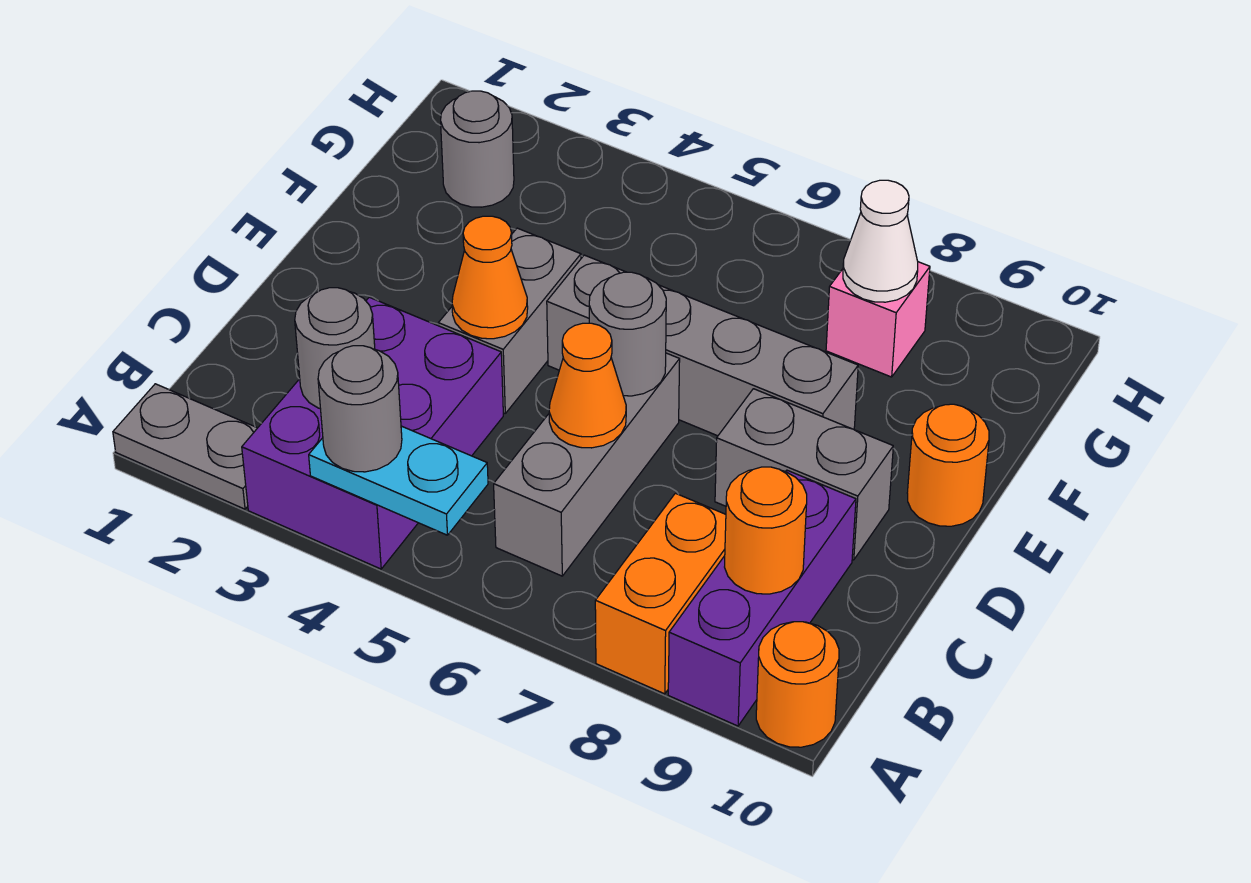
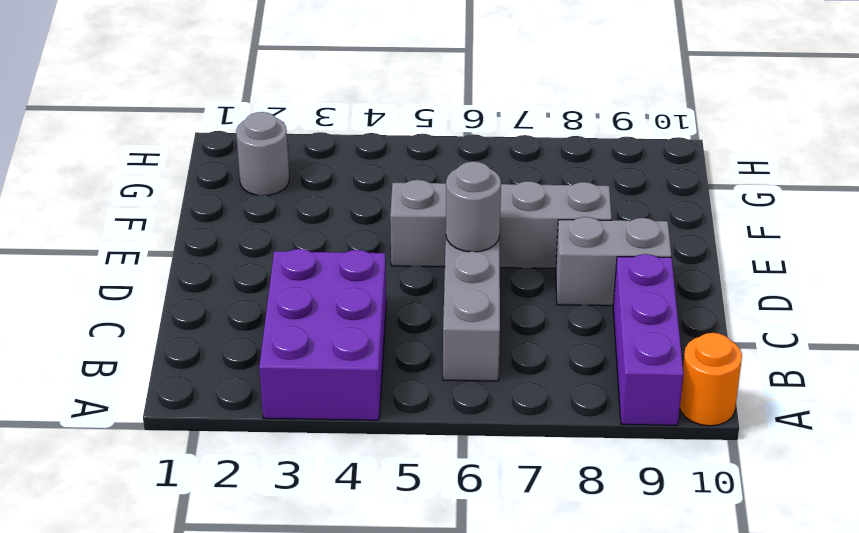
none -> grey plate A1:A2 level 1
none -> orange brick A8:B8 level 1
none -> grey brick D4:E4 level 1

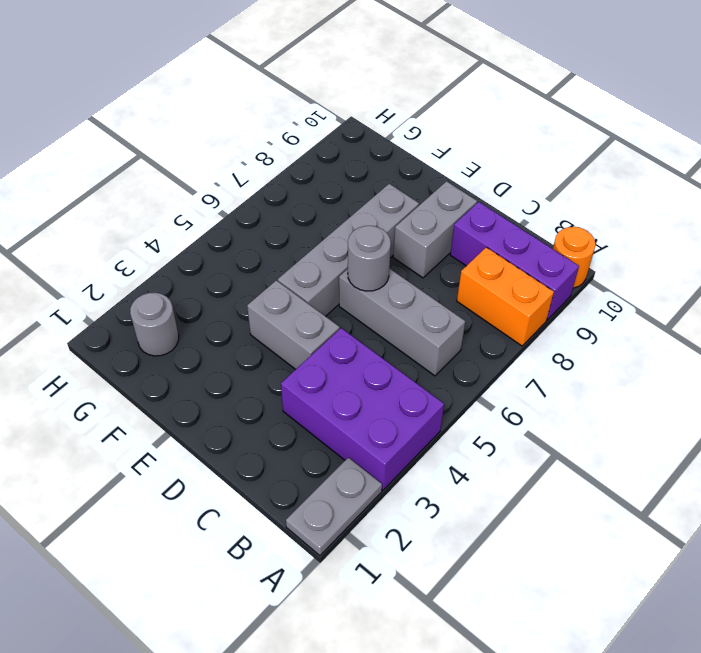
none -> orange round brick E10 level 1
none -> pink brick G8 level 1
none -> cyan plate A4:A5 level 2

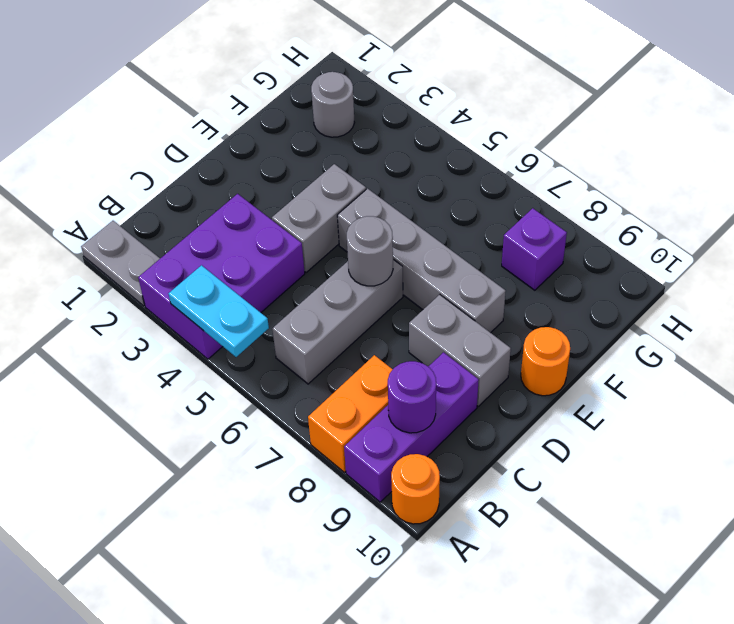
purple round brick B9 level 2 -> orange round brick B9 level 2
purple brick G8 level 1 -> pink brick G8 level 1
none -> grey round brick B3 level 2
none -> orange cone C6 level 2
none -> orange cone D4 level 2

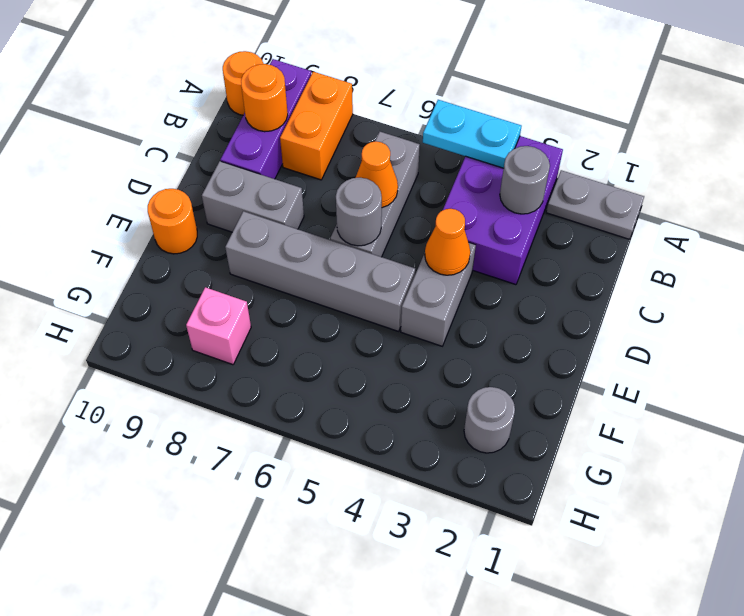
none -> white cone G8 level 2
none -> grey round brick A4 level 3

